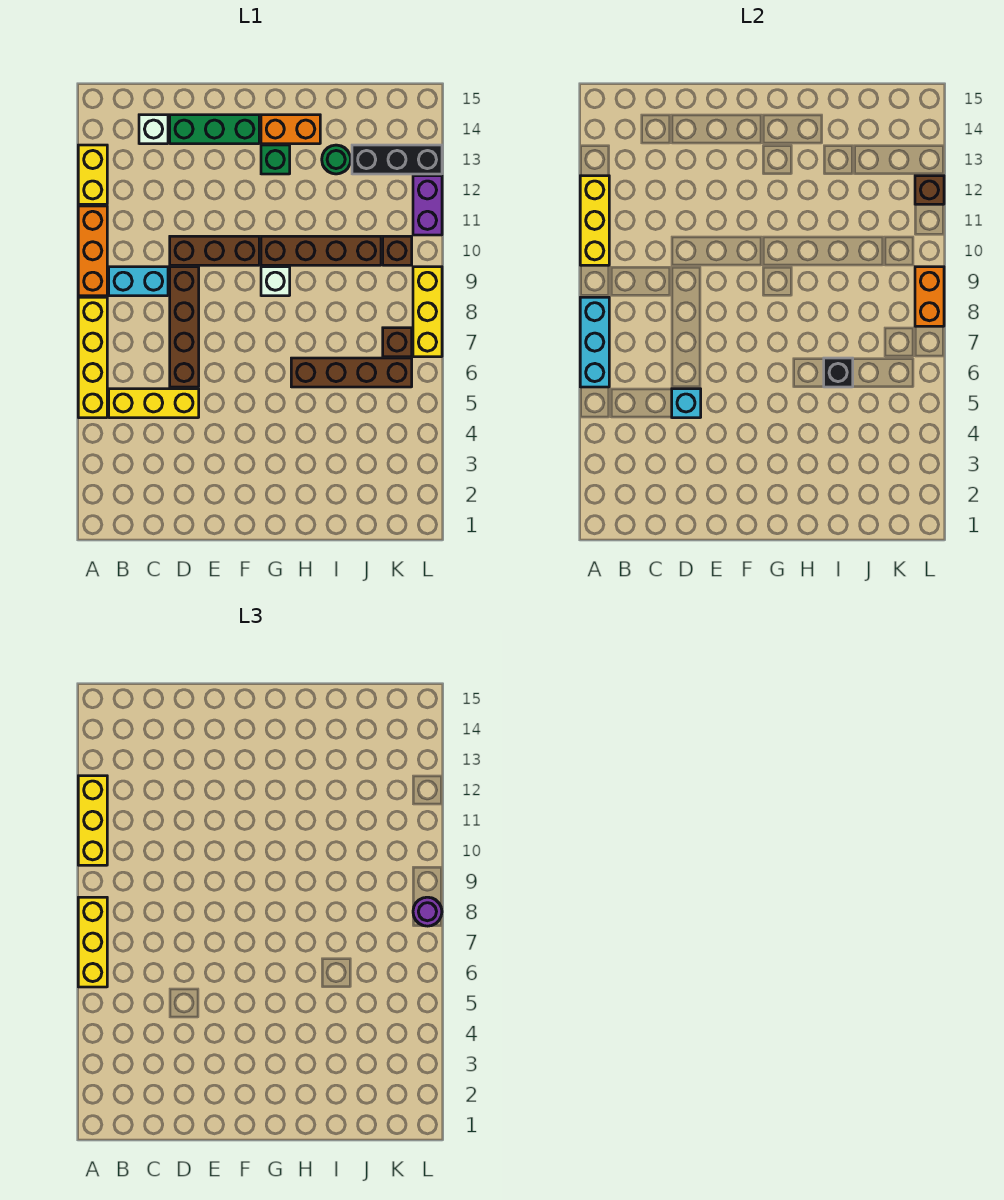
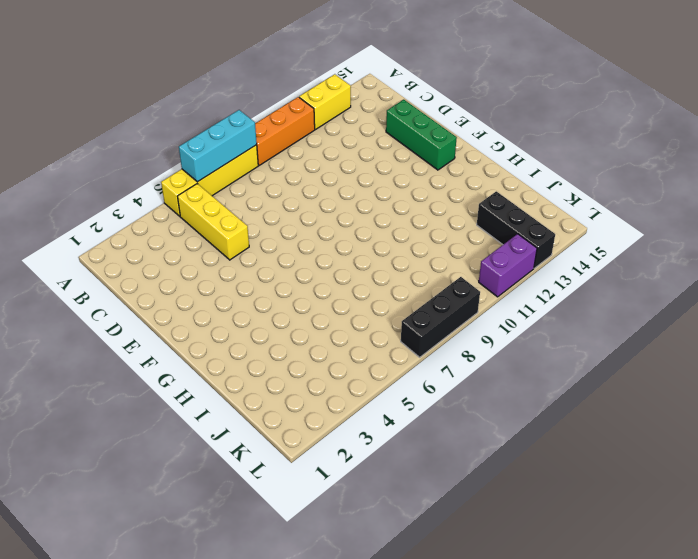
black brick L7:L9 level 1 -> yellow brick L7:L9 level 1
none -> cyan brick B9:C9 level 1
none -> white brick C14 level 1
none -> brown brick D6:D9 level 1

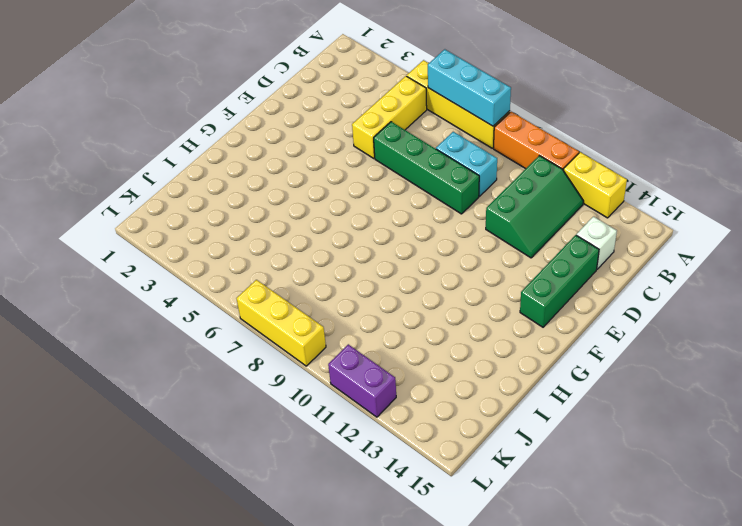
green slope B11:D12 level 1 top 11 -> none
cyan brick C8:C9 level 1 -> cyan brick B9:C9 level 1
green brick D6:D9 level 1 -> brown brick D6:D9 level 1
none -> brown brick D10:F10 level 1
none -> white brick G9 level 1
none -> brown brick G10:J10 level 1

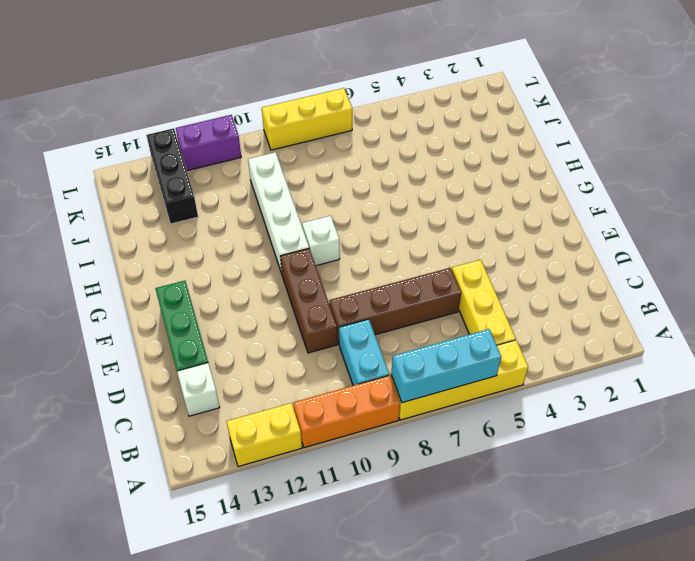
white brick G10:J10 level 1 -> brown brick G10:J10 level 1
none -> green brick G13 level 1
none -> orange brick G14:H14 level 1
none -> brown brick H6:K6 level 1

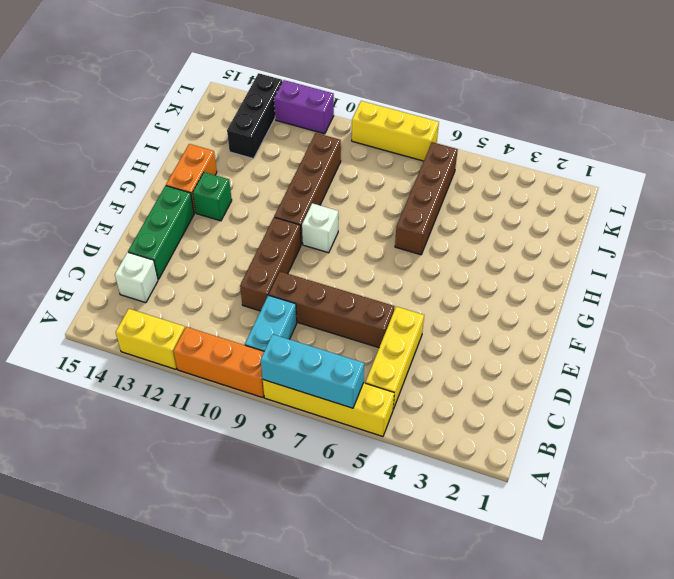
none -> green round brick I13 level 1
none -> brown brick K7 level 1
none -> brown brick K10 level 1

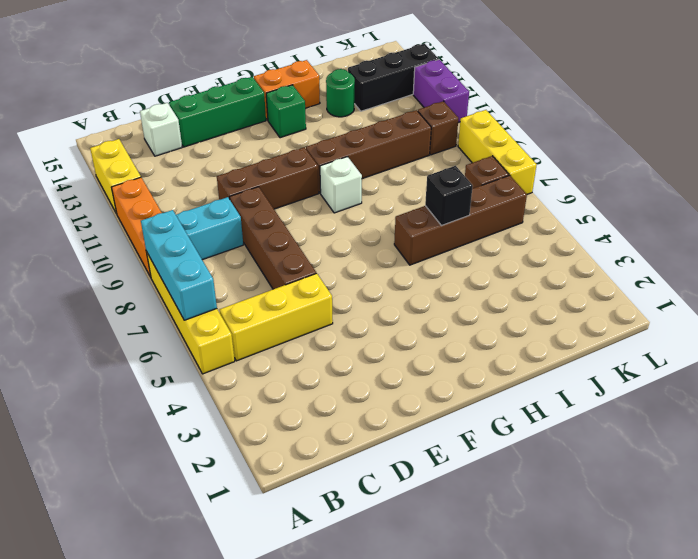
none -> yellow brick A10:A12 level 2
none -> cyan brick D5 level 2
none -> orange brick L8:L9 level 2

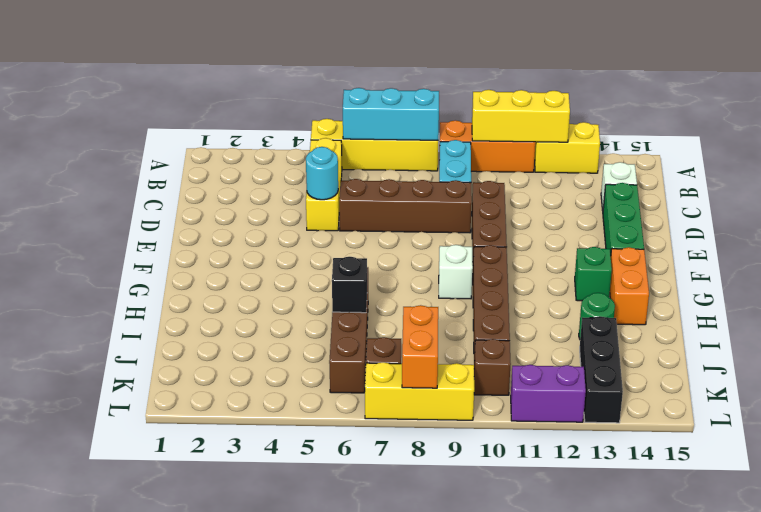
cyan round brick D5 level 2 -> cyan brick D5 level 2
orange brick K8:L8 level 2 -> orange brick L8:L9 level 2
none -> brown brick L12 level 2
none -> yellow brick A6:A8 level 3
none -> yellow brick A10:A12 level 3

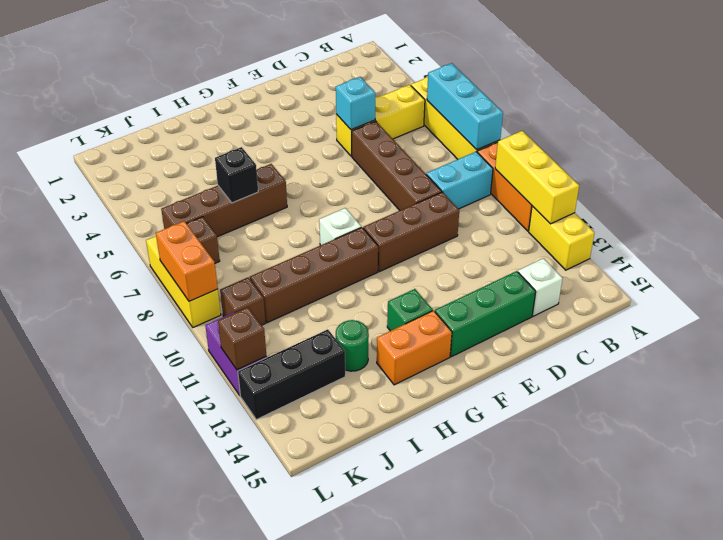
none -> yellow brick A6:A8 level 3
none -> yellow brick A10:A12 level 3
none -> purple round brick L8 level 3

